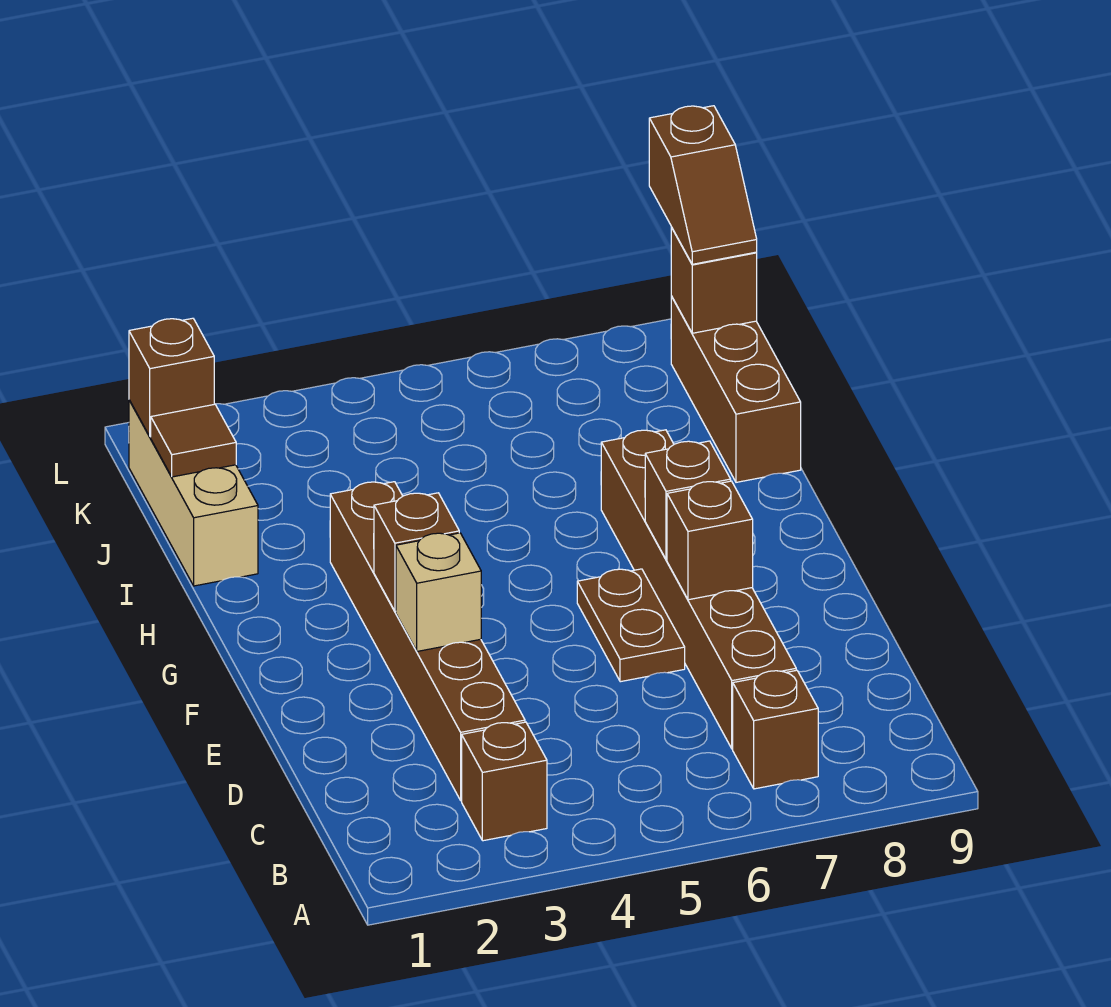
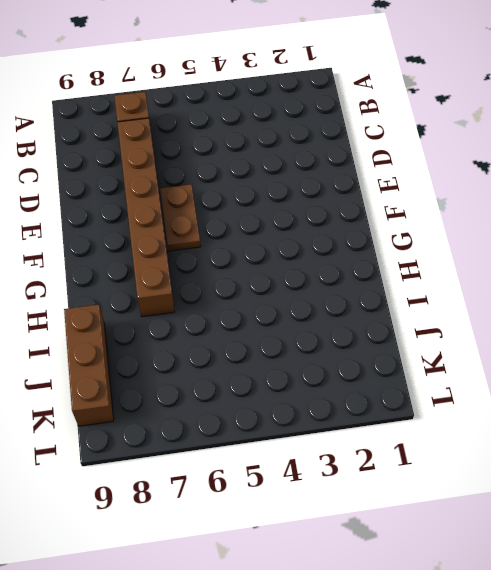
none -> brown brick B3 level 1
none -> brown brick C3:H3 level 1
none -> tan brick I1:K1 level 1

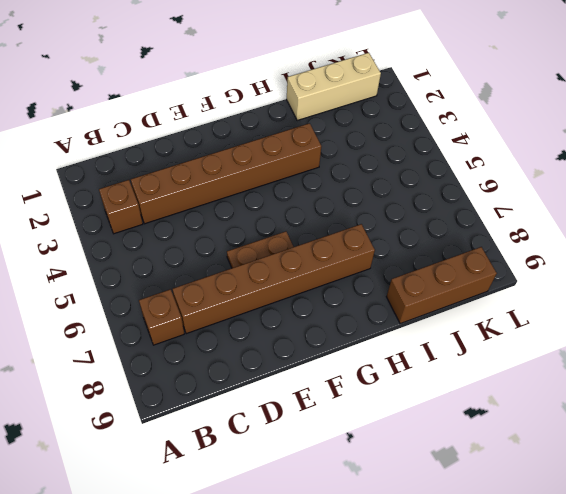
none -> tan brick E3 level 2
none -> brown brick E7 level 2
none -> brown brick F3 level 2

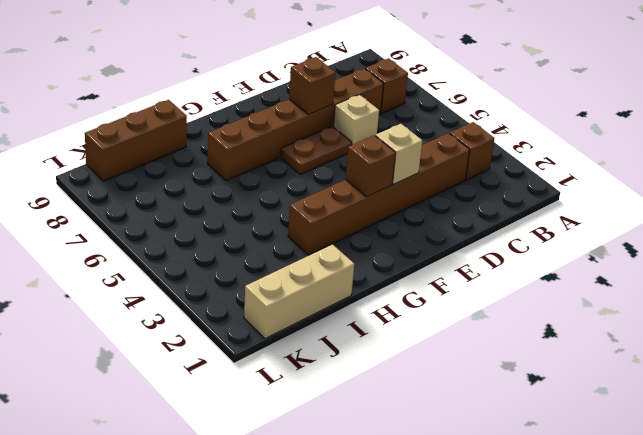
tan brick D6 level 1 -> none
none -> brown brick F7 level 2
none -> brown tile J1 level 2
none -> brown brick K1 level 2

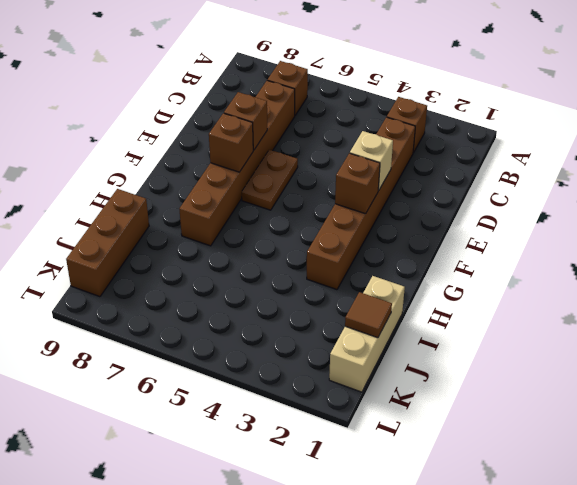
none -> brown brick K1 level 2
none -> brown brick K9 level 2
none -> brown slope K9:L9 level 3 top L

